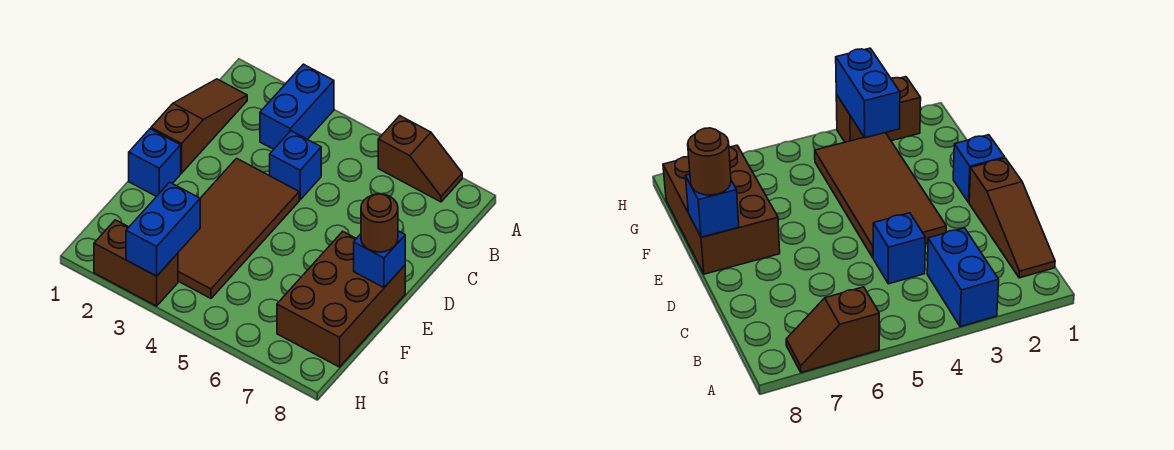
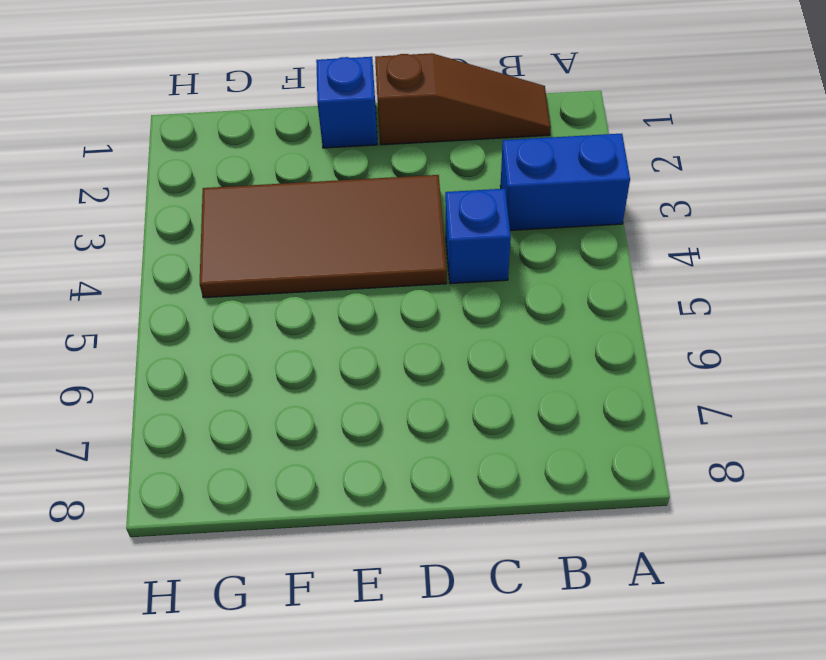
none -> brown slope A6:A7 level 1 top 6
none -> brown brick E7:G8 level 1

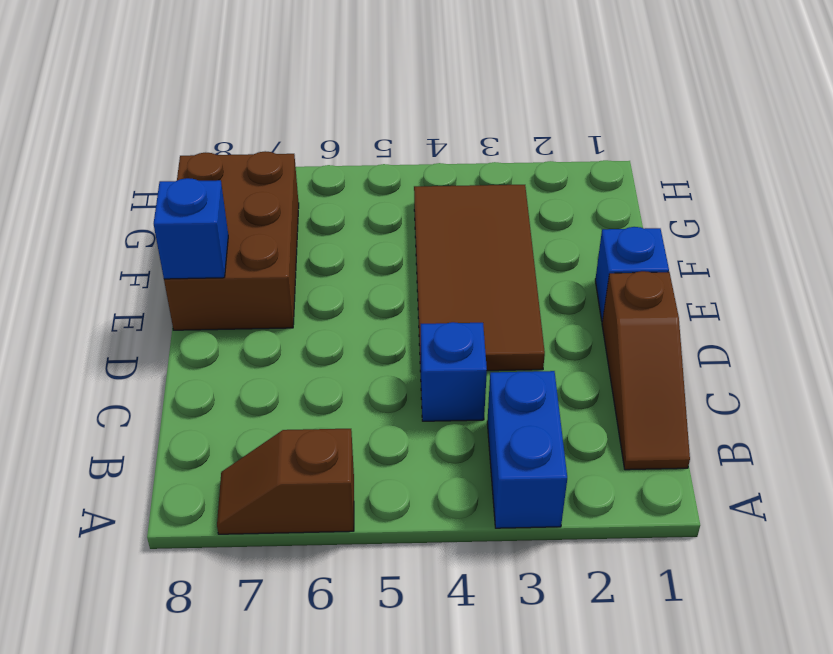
none -> brown brick H2:H3 level 1
none -> blue brick G3:H3 level 2

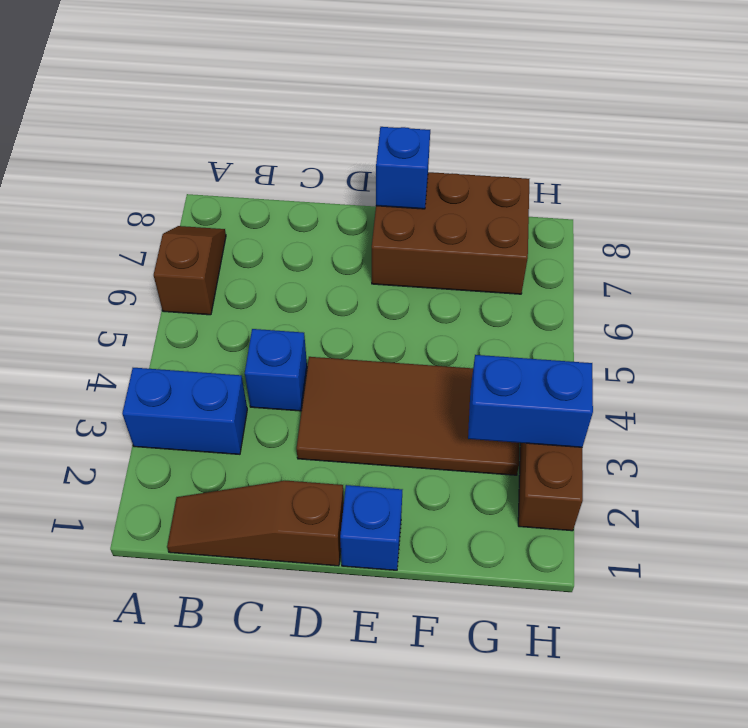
none -> brown round brick E8 level 3

